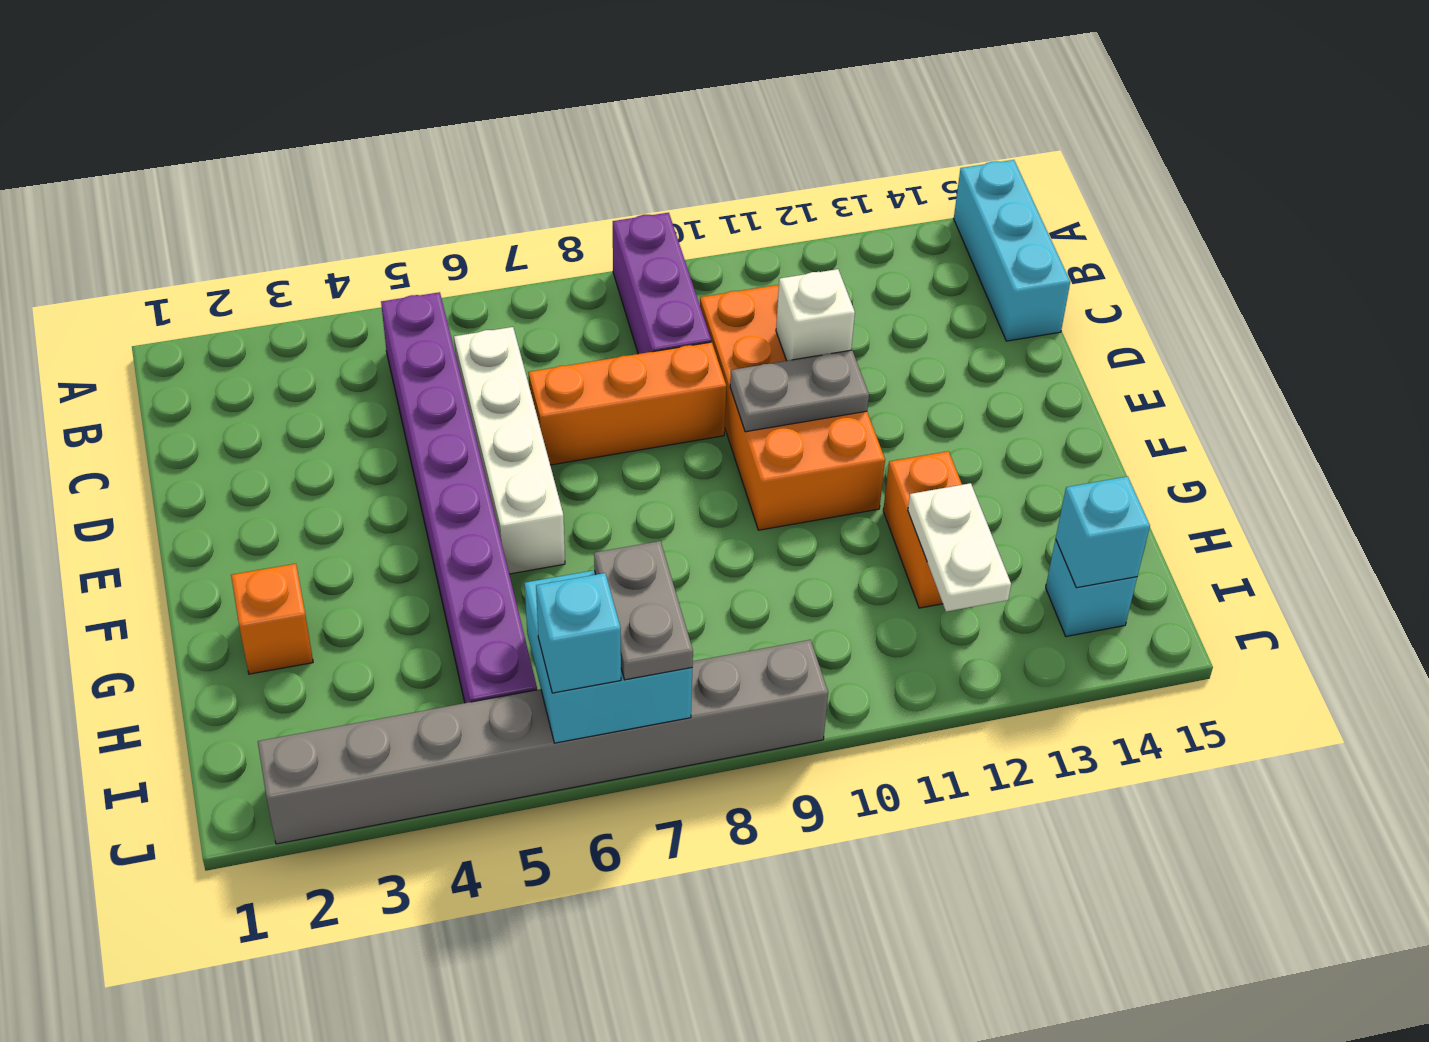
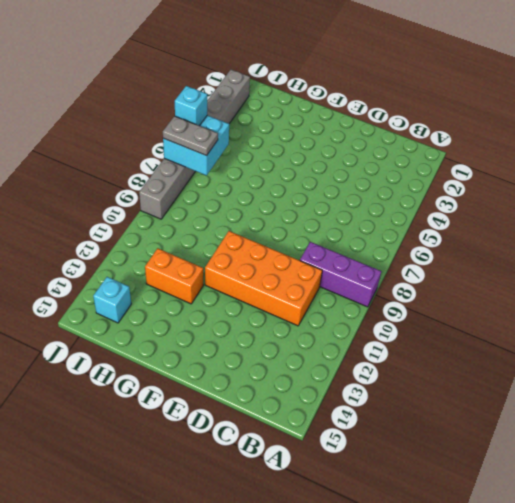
none -> cyan brick A15:C15 level 1
none -> purple brick B5:I5 level 1
none -> white brick C6:F6 level 1

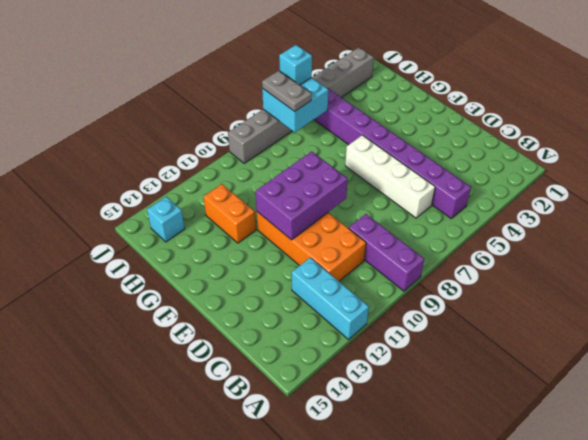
cyan brick A12:C12 level 1 -> cyan brick A15:C15 level 1
purple brick E9:F11 level 2 -> grey plate E10:E11 level 2
none -> orange brick D7:D9 level 1
none -> orange brick G2 level 1
none -> white brick D11 level 2

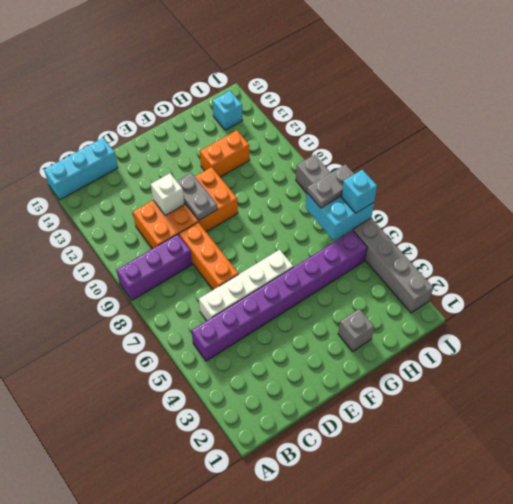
grey brick G2 level 1 -> orange brick G2 level 1
none -> white plate H12:I12 level 2
none -> cyan brick I14 level 2

